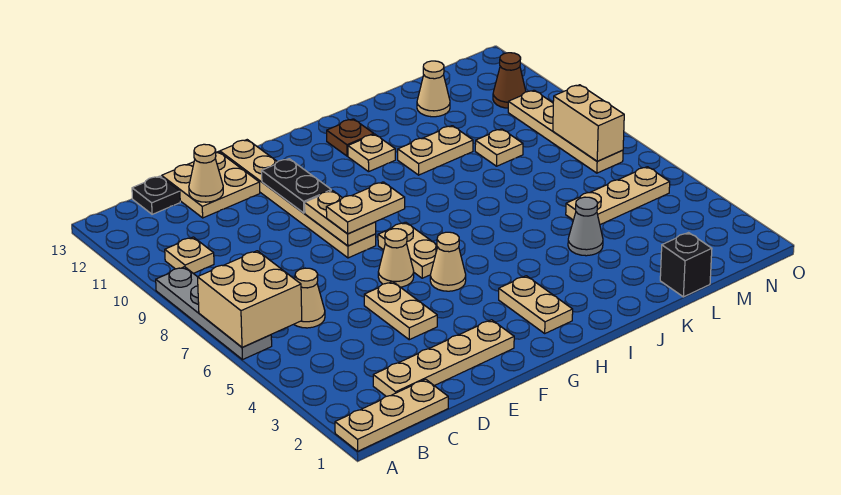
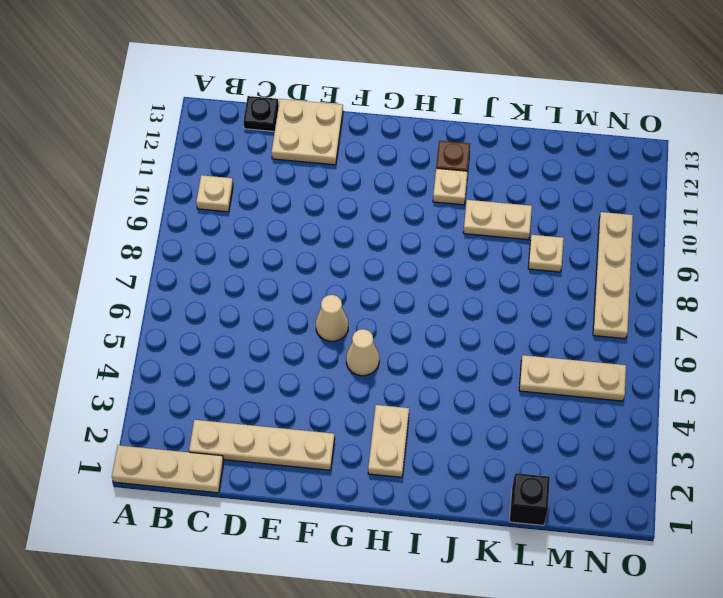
none -> grey plate A6:A9 level 1
none -> tan cone C6 level 1
none -> tan plate E4:E5 level 1

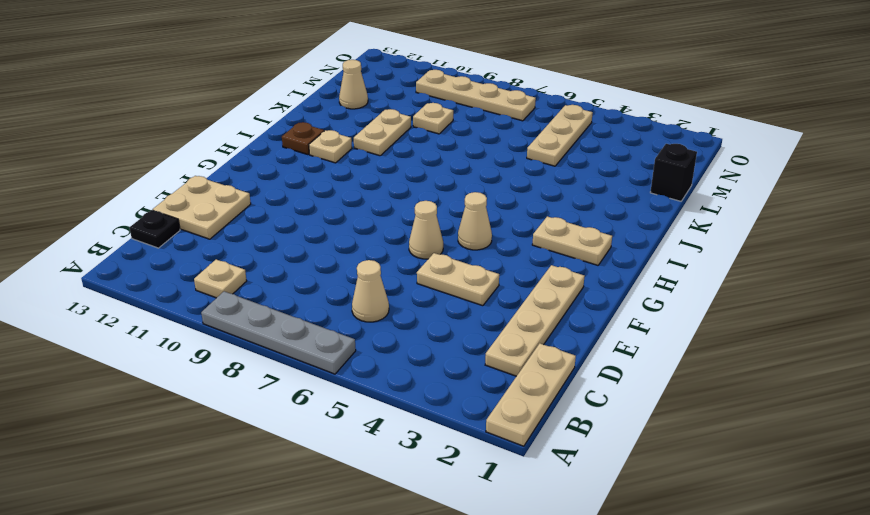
none -> tan plate F8:F13 level 1
none -> tan plate G6:G7 level 1
none -> grey cone K4 level 1

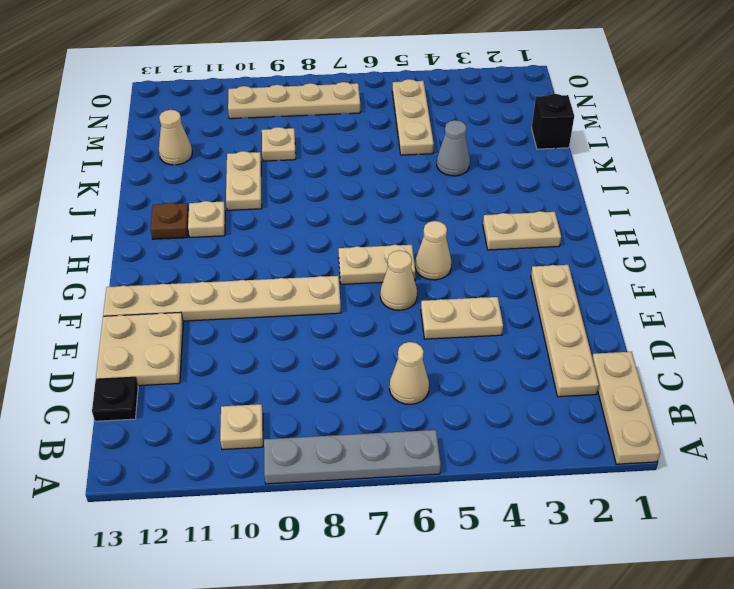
none -> brown cone N11 level 1
none -> tan brick A6:B7 level 2
none -> tan cone D12 level 2

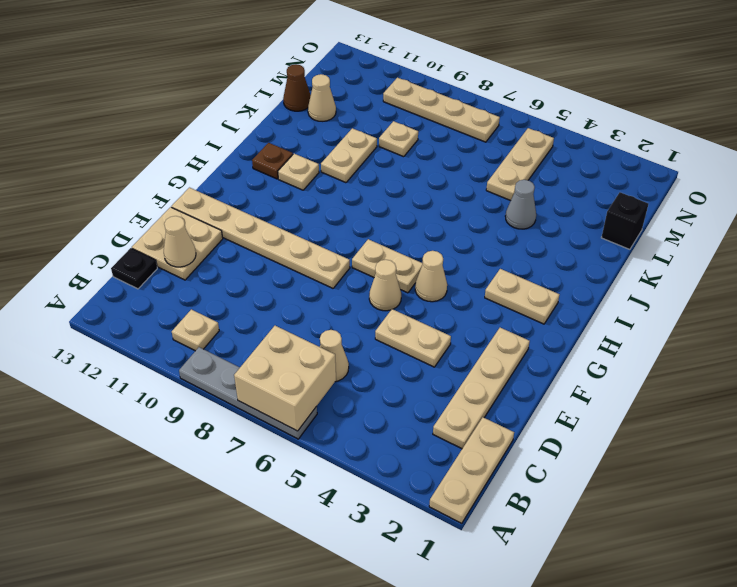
brown cone L13 level 1 -> brown cone N11 level 1
none -> tan plate F8:F9 level 2
none -> black plate F10:F11 level 2
none -> tan brick N7:N8 level 2

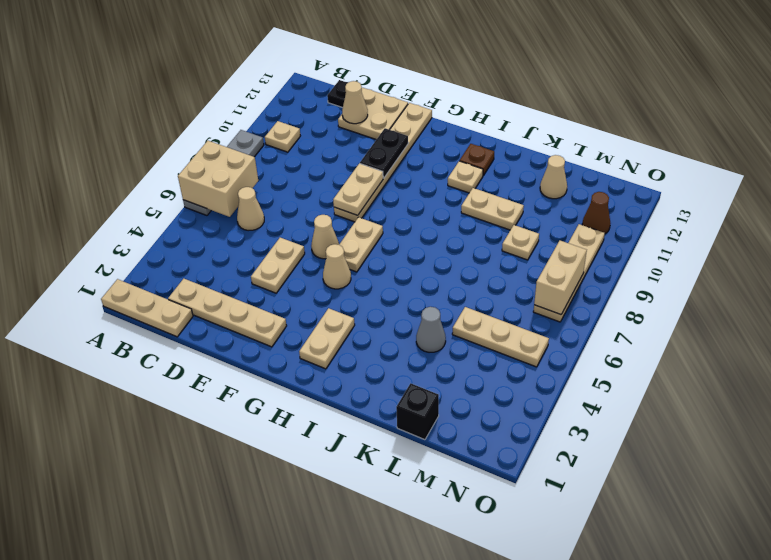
none -> tan plate F8:G8 level 3

